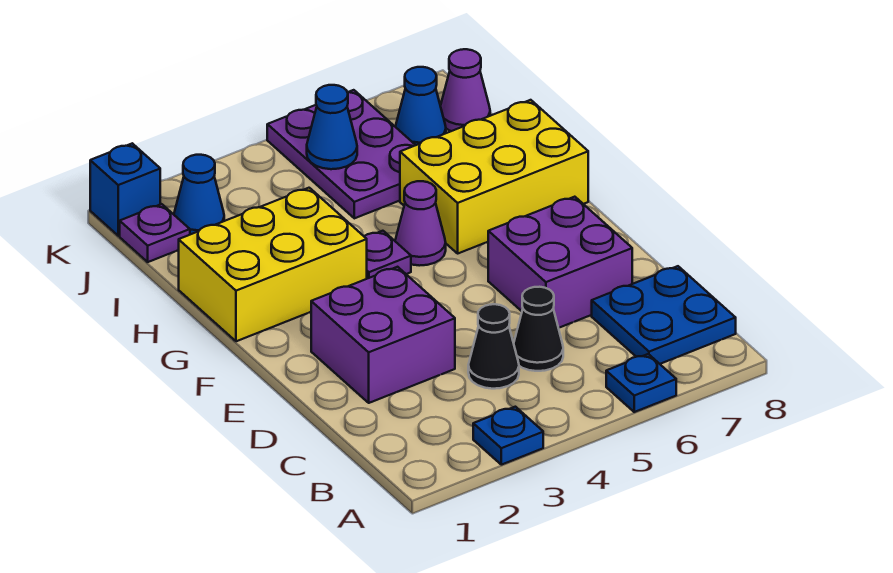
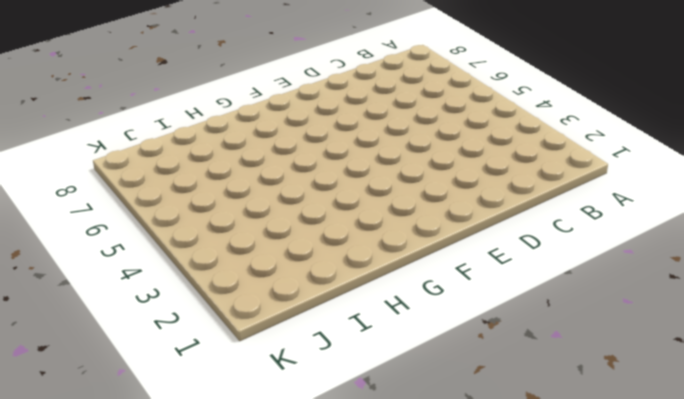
none -> blue plate A3 level 1
none -> blue plate A6 level 1
none -> blue plate B7:C8 level 1

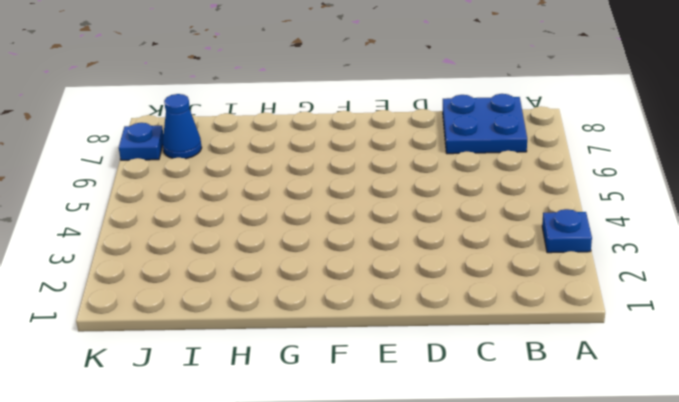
blue plate K7 level 1 -> blue plate A6 level 1
none -> black cone C4 level 1
none -> black cone C5 level 1
none -> purple brick D2:E3 level 1

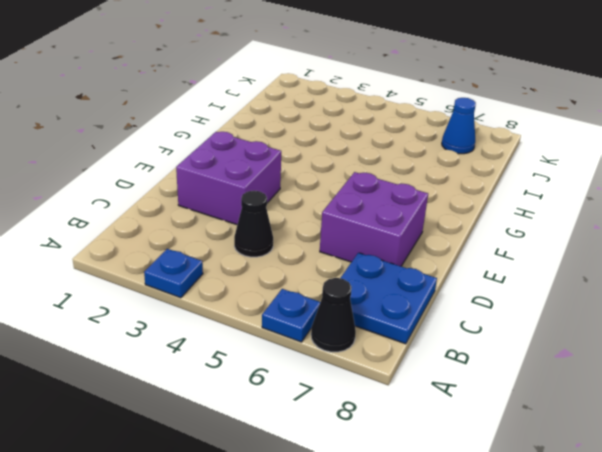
black cone A7 level 1 -> black cone C5 level 1
none -> yellow brick G1:H3 level 1
none -> purple plate G4 level 1
none -> purple cone G5 level 1

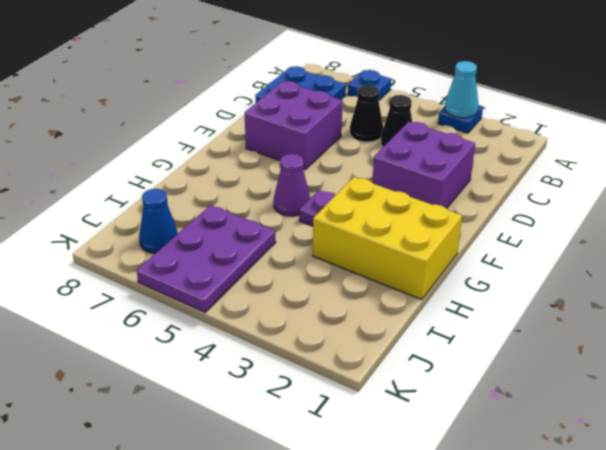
cyan cone A3 level 2 -> none
none -> yellow brick G6:H8 level 1
none -> purple plate J1 level 1
none -> blue cone J2 level 1

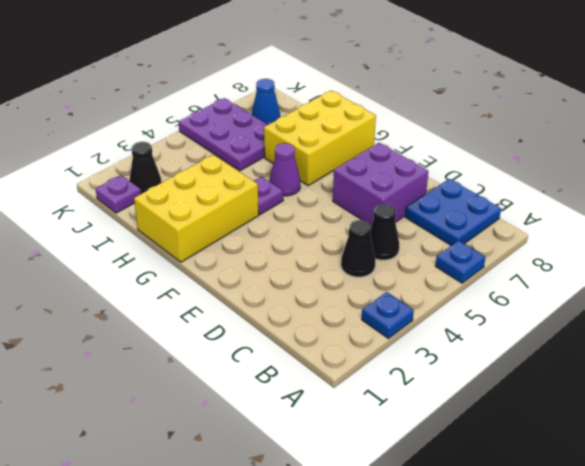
black cone J2 level 1 -> blue cone J2 level 1
none -> purple brick D2:E3 level 1
none -> purple cone J8 level 1
none -> blue brick K1 level 1

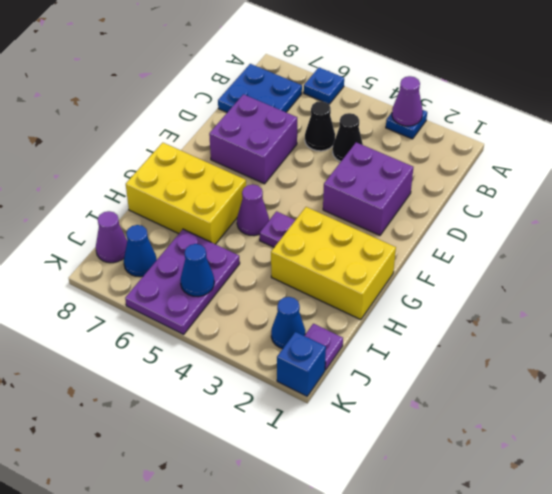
purple cone A3 level 2 -> none

